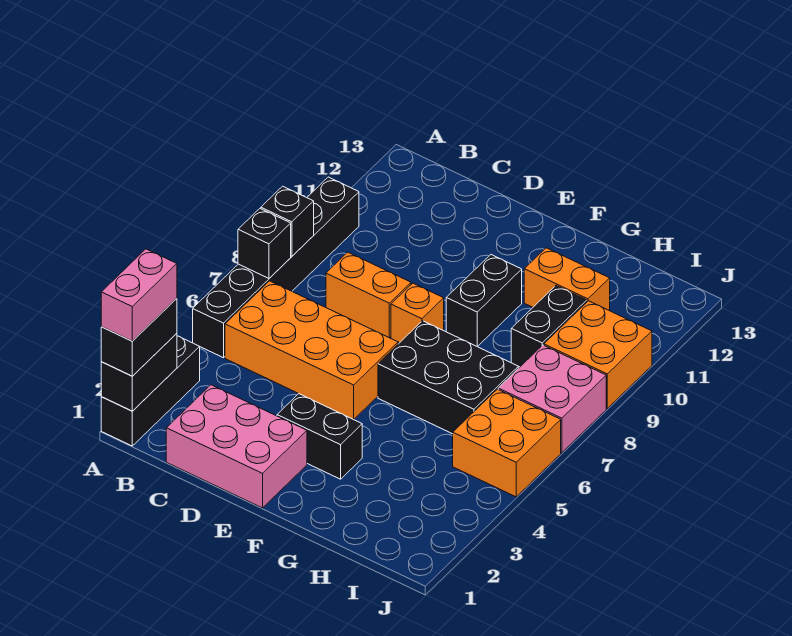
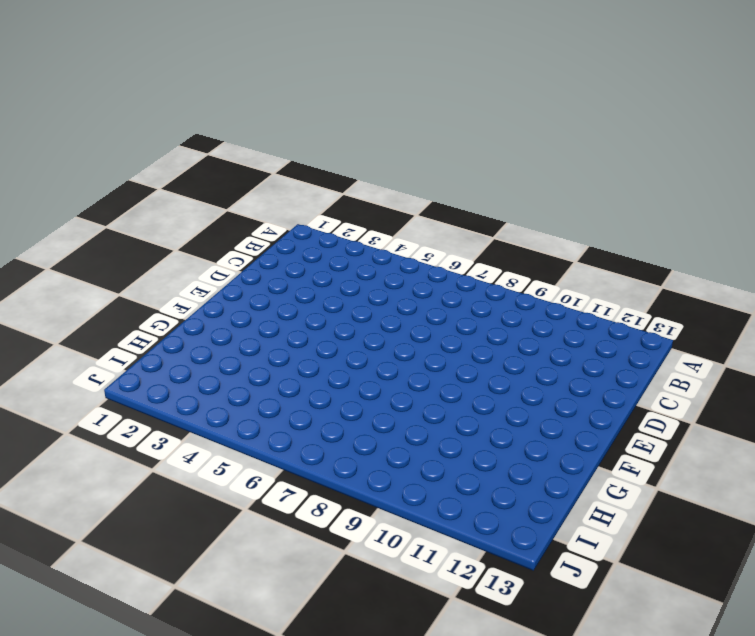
none -> black brick A1:A3 level 1
none -> black brick A5:A10 level 1
none -> orange brick B5:E6 level 1

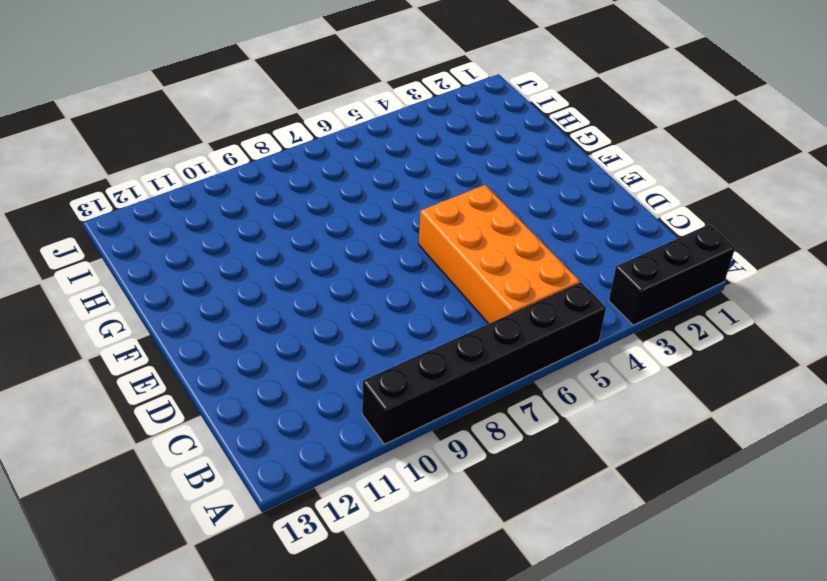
none -> pink brick C1:E2 level 1
none -> orange brick C8:D8 level 1
none -> black brick E3:F3 level 1

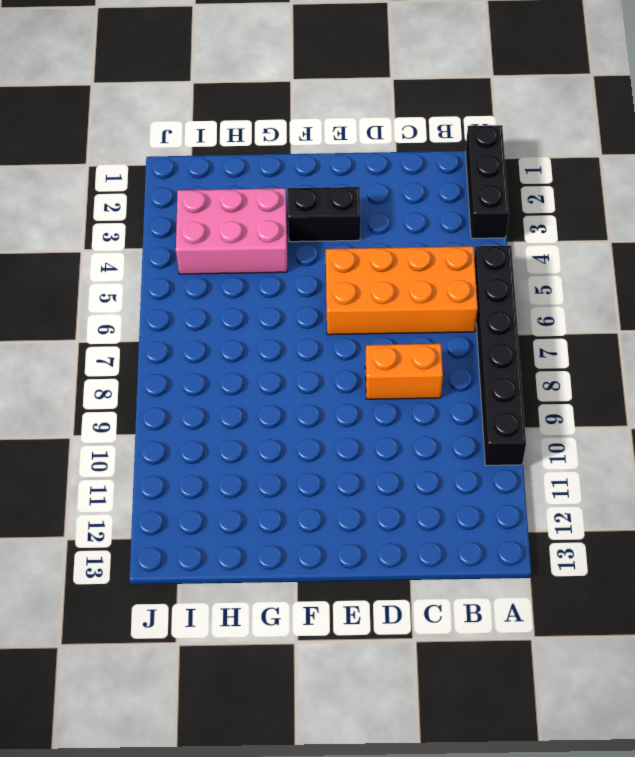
pink brick G3:I4 level 1 -> pink brick C1:E2 level 1
none -> orange brick E8 level 1
none -> black brick F6:H7 level 1
none -> black brick F9:F10 level 1

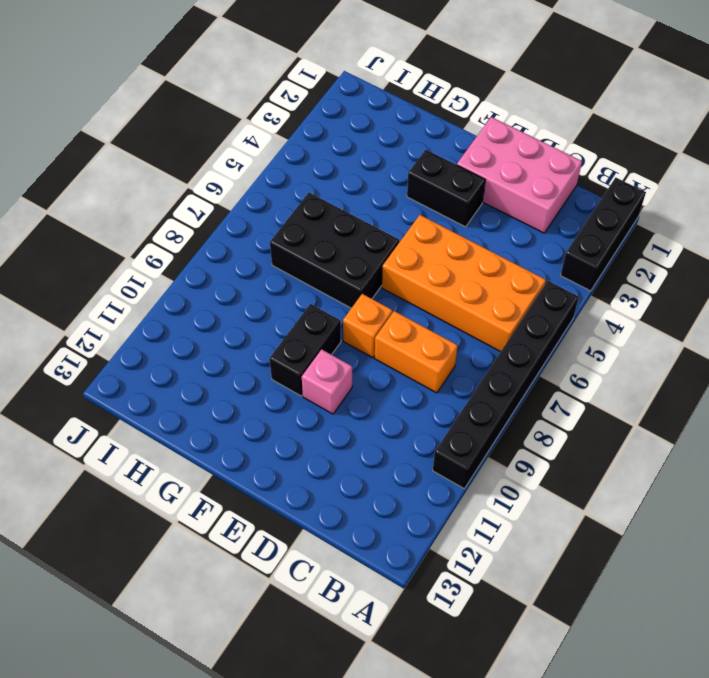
pink brick E10 level 1 -> none
none -> orange brick G11:H11 level 1
none -> black brick H9:H10 level 1
none -> orange brick I5:J6 level 1

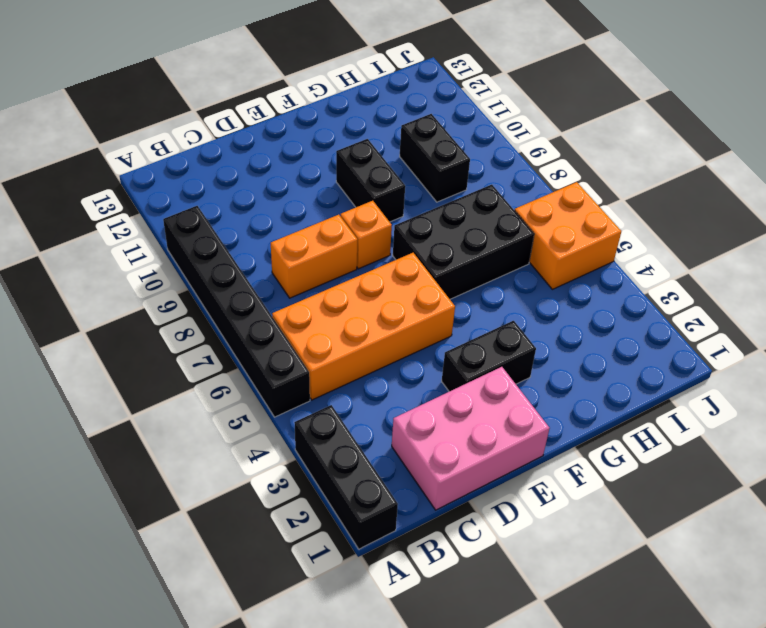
none -> orange brick G11:H11 level 1
none -> pink brick I7:J8 level 1
none -> orange brick I9:J10 level 1

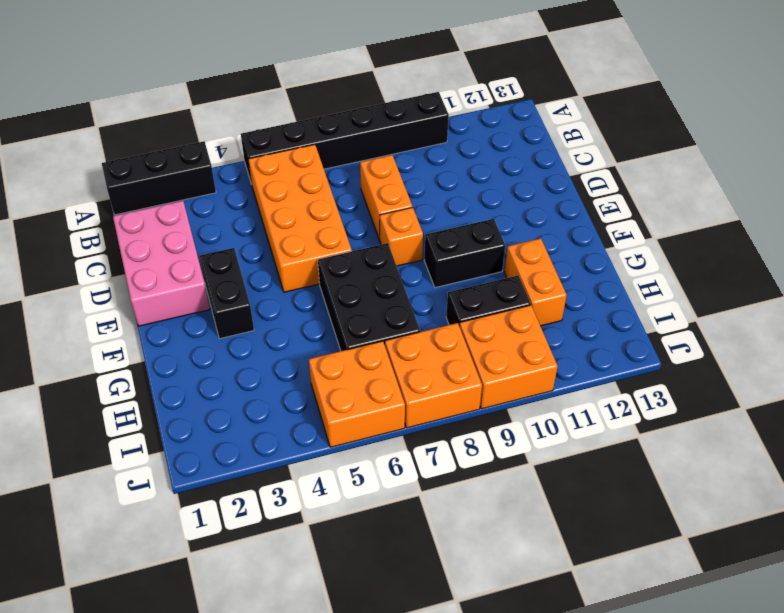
orange brick I7:J8 level 1 -> pink brick I7:J8 level 1
none -> black brick A1:A2 level 2
none -> black brick A7 level 2
none -> black brick A8 level 2

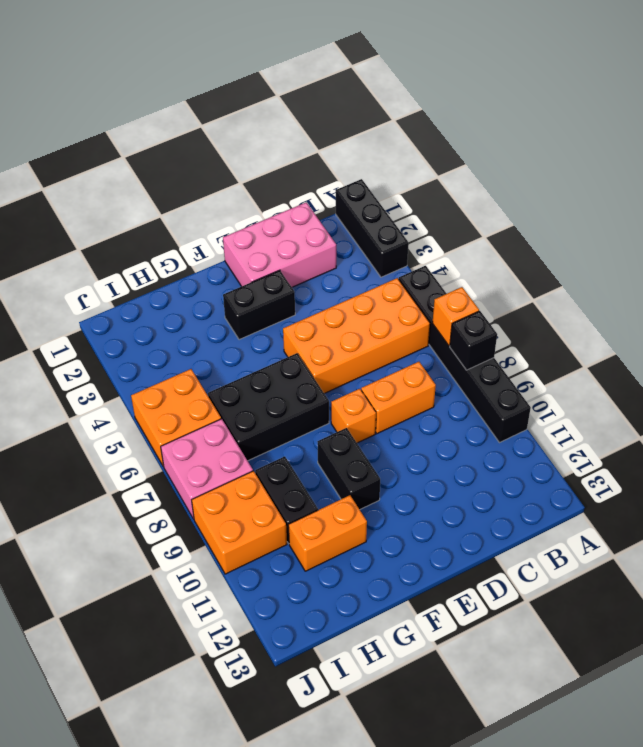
orange brick A7 level 2 -> black brick A7 level 2
none -> black brick A1:A2 level 2
none -> black brick A1:A2 level 3
none -> pink brick A1:A2 level 4

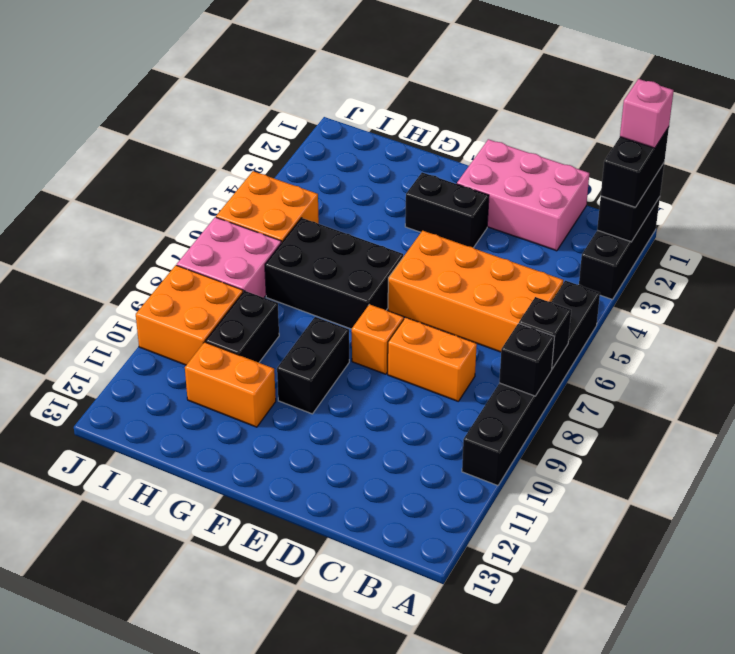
pink brick A1 level 4 -> pink brick A1:A2 level 4

